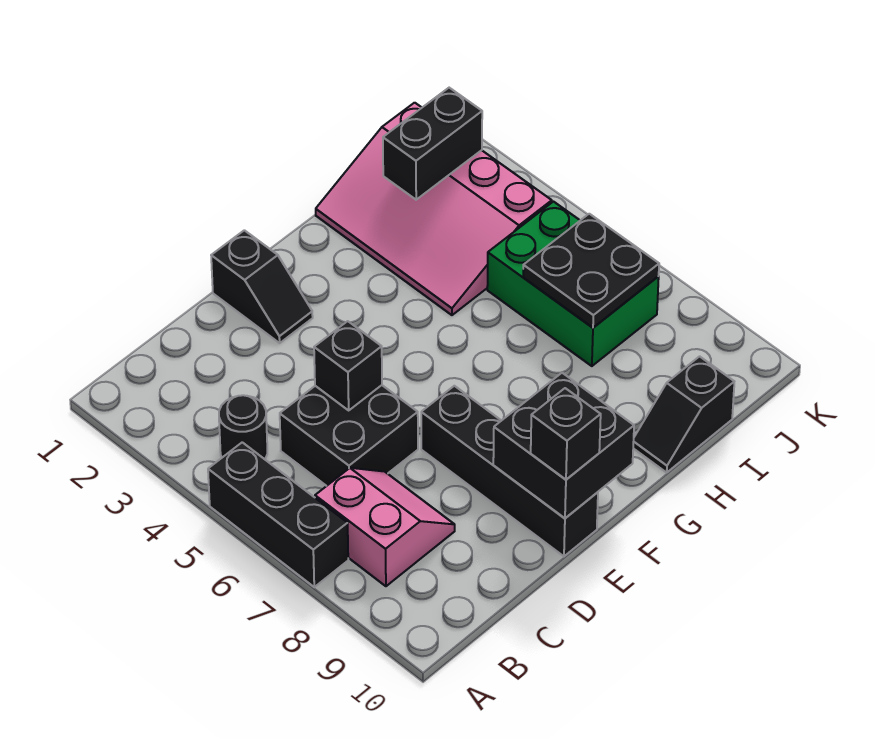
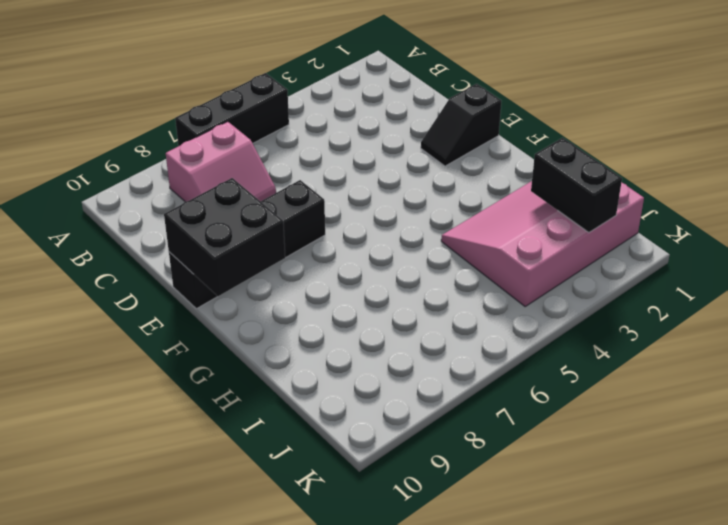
none -> black round brick B4 level 1
none -> black brick C5:D6 level 1
none -> black slope H10:I10 level 1 top I

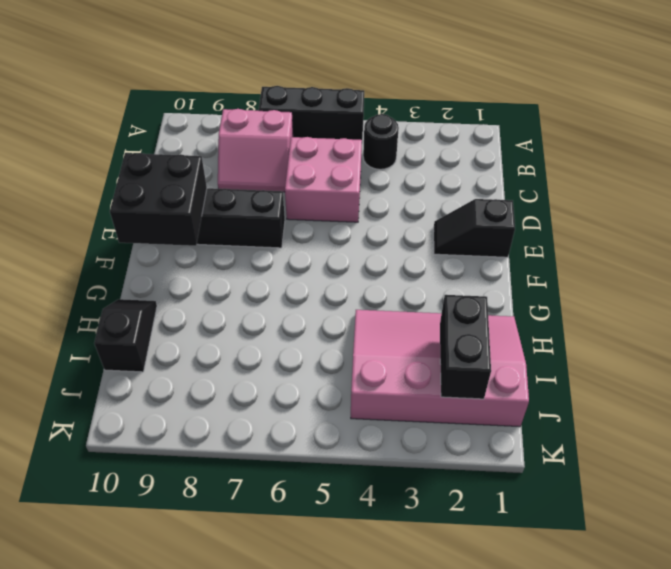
pink brick C5:D6 level 1 -> black brick C5:D6 level 1
none -> green brick I5:J7 level 1
none -> black brick D5 level 2
none -> black plate I6:J7 level 2

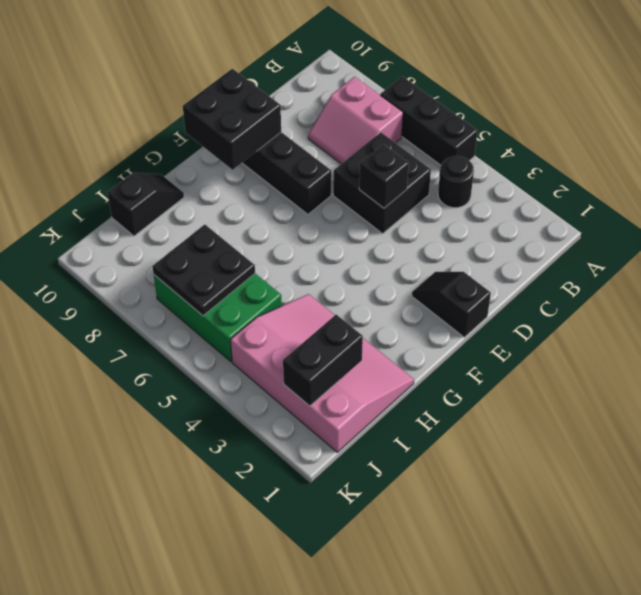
none -> black brick E10 level 3

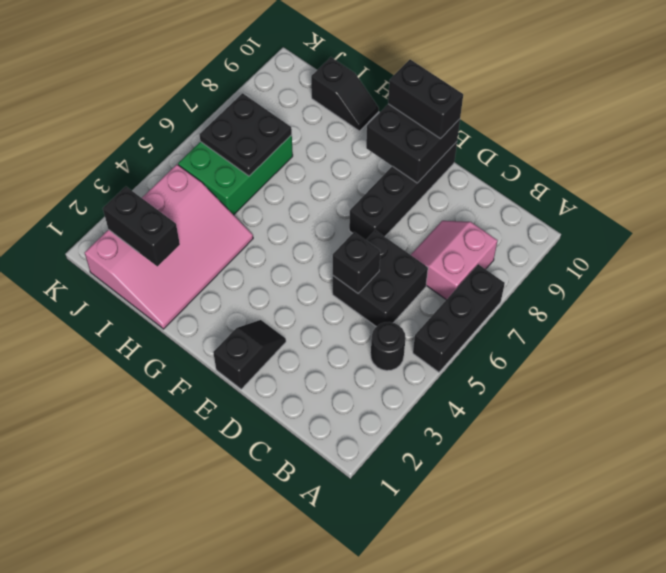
black brick E10:F10 level 3 -> black brick E10 level 3

